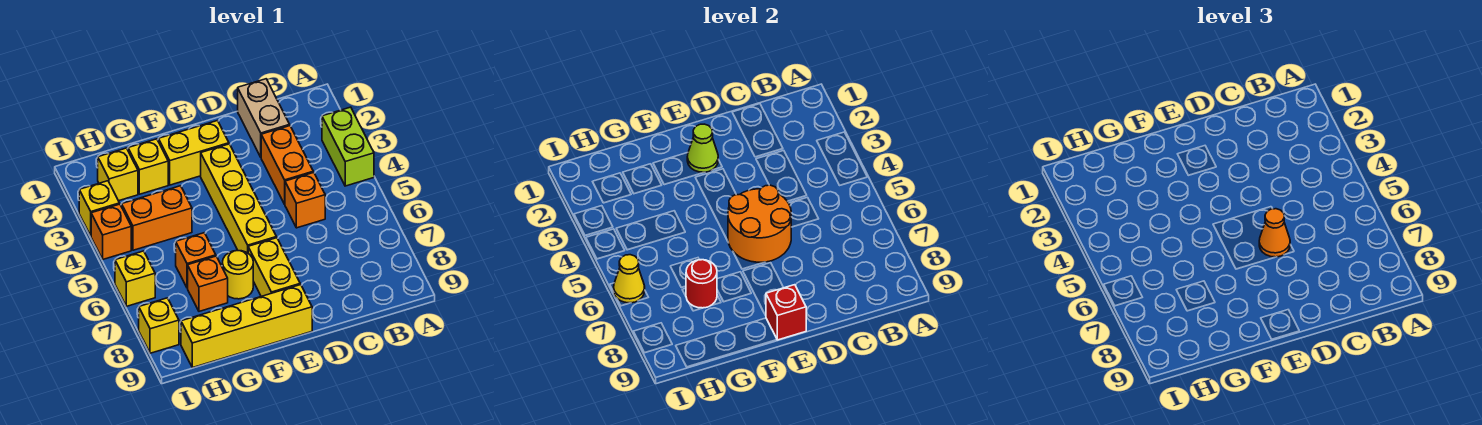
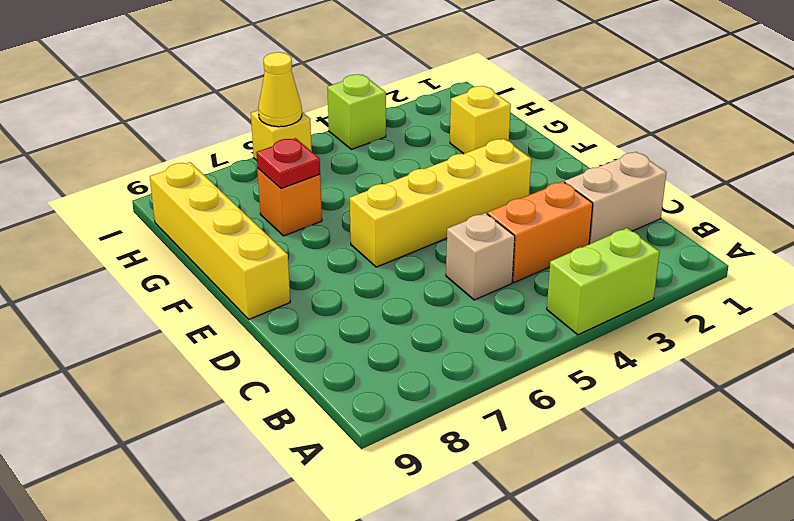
tan brick C5 level 1 -> orange brick C5 level 1
red plate G7 level 2 -> red round brick G7 level 2
lime brick I4 level 1 -> orange brick I4 level 1
none -> yellow brick E2:F2 level 1
none -> yellow brick E7:E8 level 1
none -> yellow round brick F7 level 1

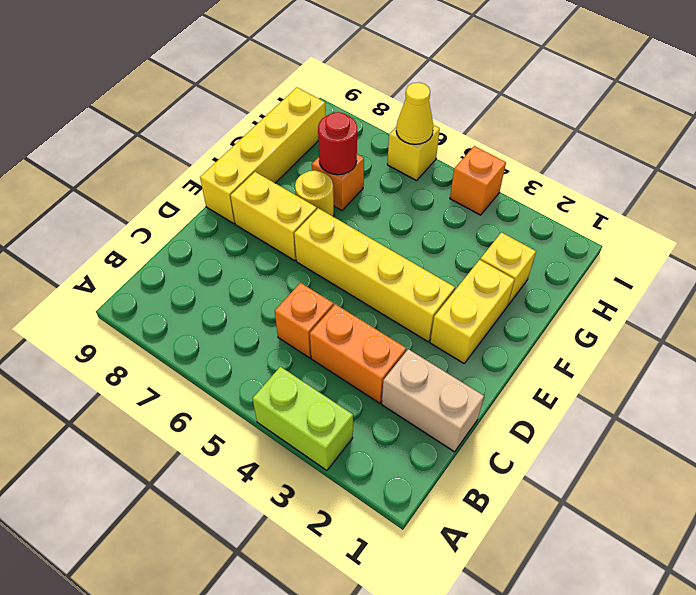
none -> orange brick G4:H4 level 1
none -> orange brick G6 level 1
none -> yellow brick H2 level 1

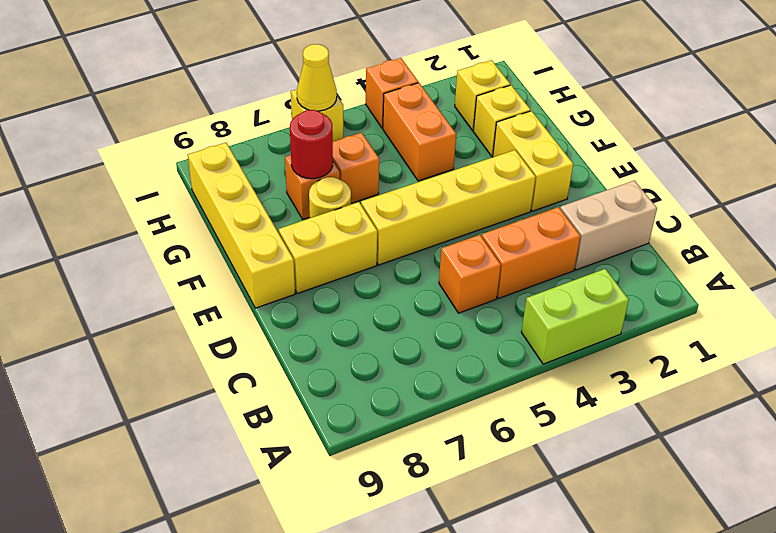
none -> yellow brick I3 level 1
none -> yellow brick I8 level 1
none -> orange round brick D5:E6 level 2

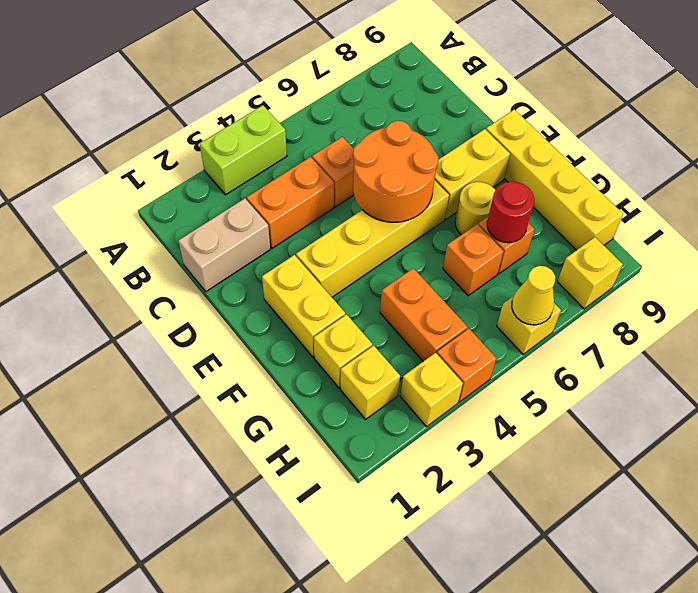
none -> lime cone E2 level 2
none -> red brick E9 level 2
none -> orange cone D6 level 3

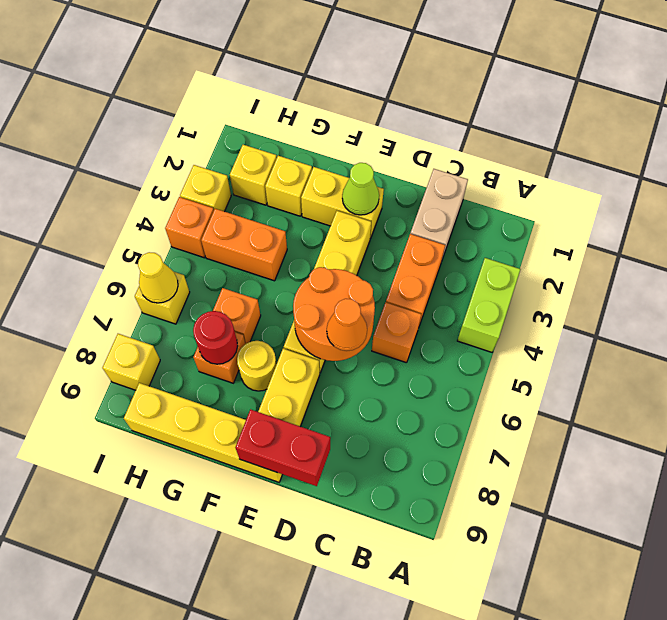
red brick D9:E9 level 2 -> red brick E9 level 2

